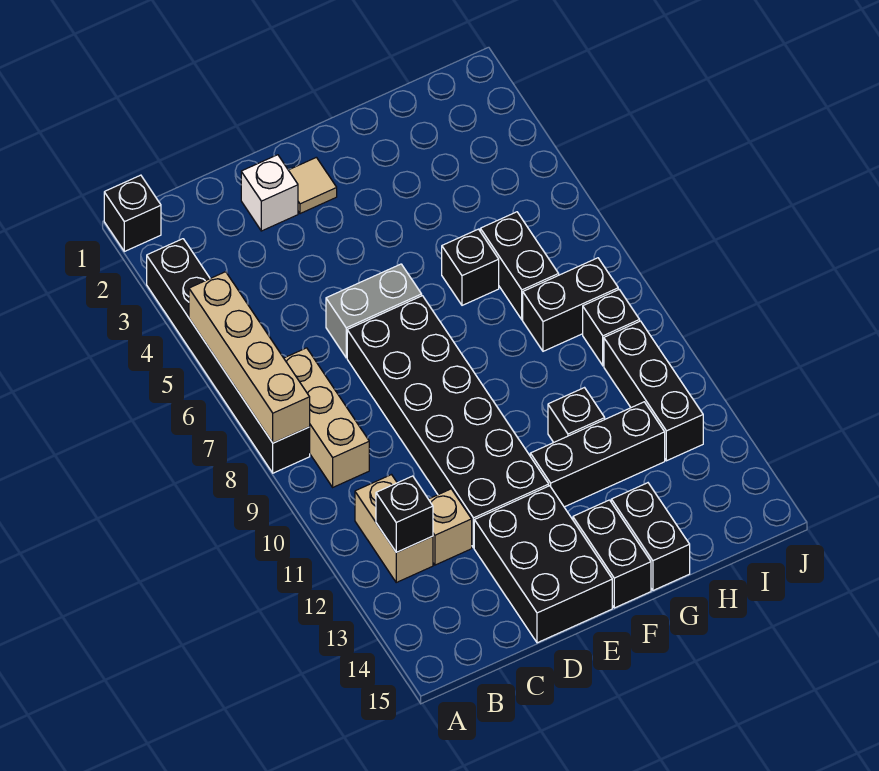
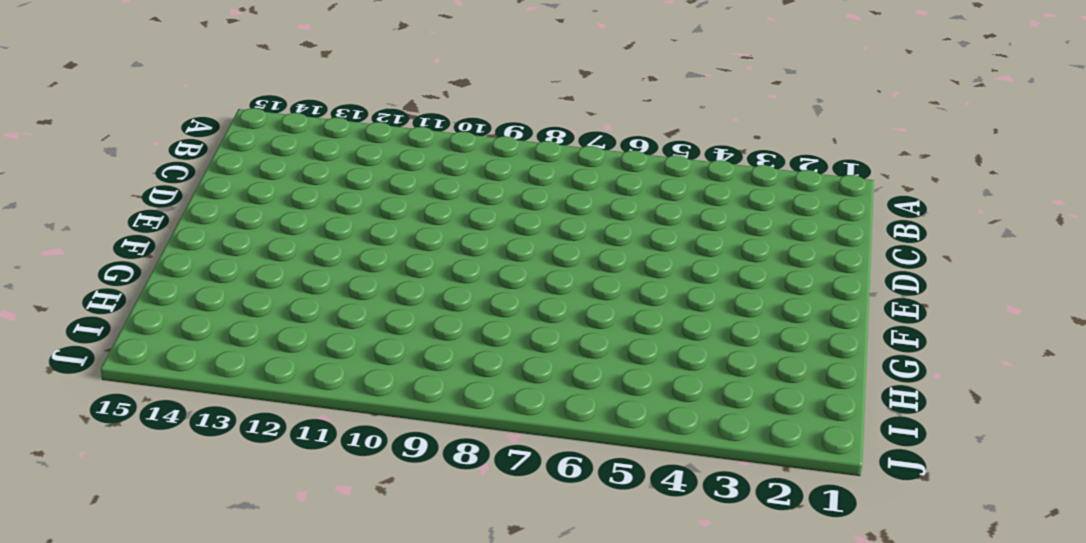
none -> black brick A1 level 1
none -> black brick A3:A8 level 1
none -> tan brick B7:B9 level 1

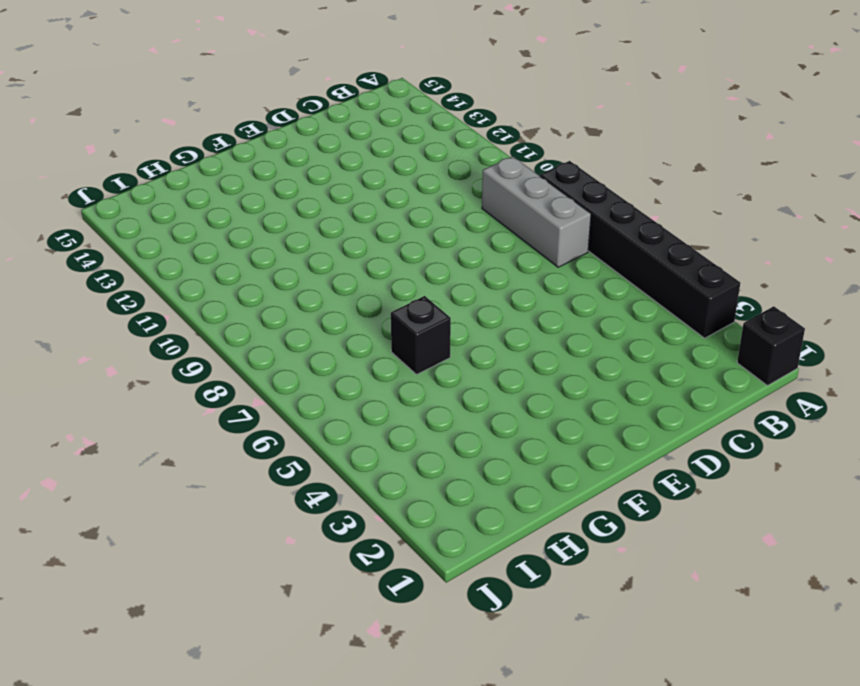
grey brick B7:B9 level 1 -> tan brick B7:B9 level 1
none -> tan brick B11:B12 level 1
none -> tan brick C12 level 1
none -> white brick D2 level 1

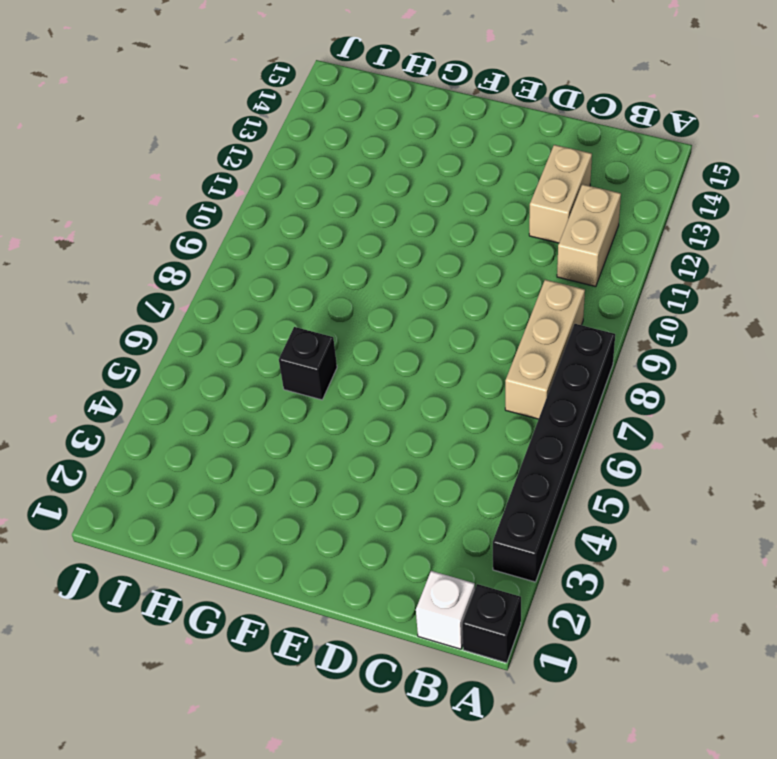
white brick B1 level 1 -> white brick D2 level 1
tan brick C12:C13 level 1 -> tan brick C12 level 1
none -> grey brick D6:E6 level 1
none -> black brick D7:E12 level 1
none -> black brick D13:E15 level 1

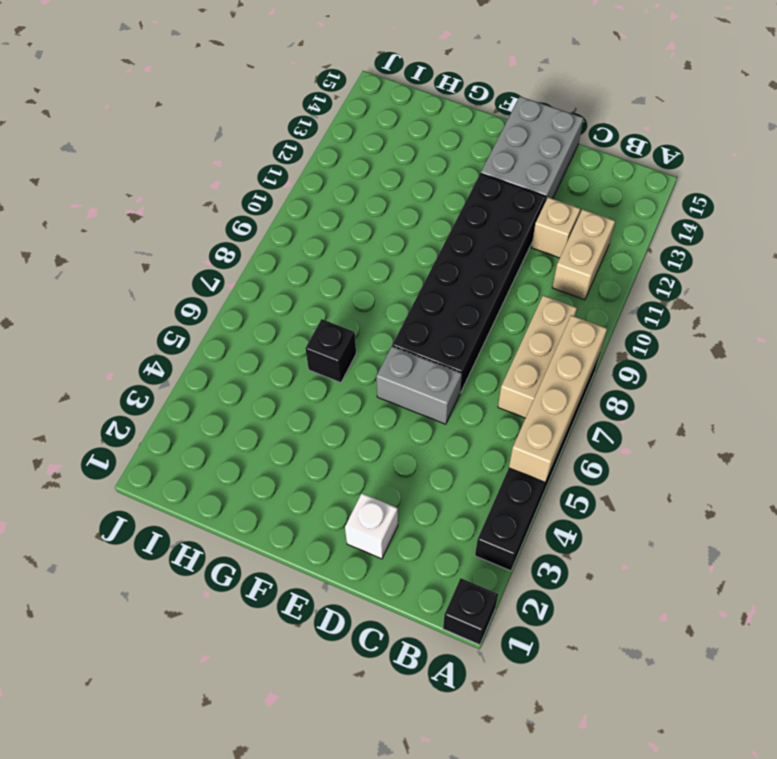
grey brick D13:E15 level 1 -> black brick D13:E15 level 1
none -> tan tile E2 level 1
none -> black brick F12:H12 level 1
none -> black brick F14:F15 level 1

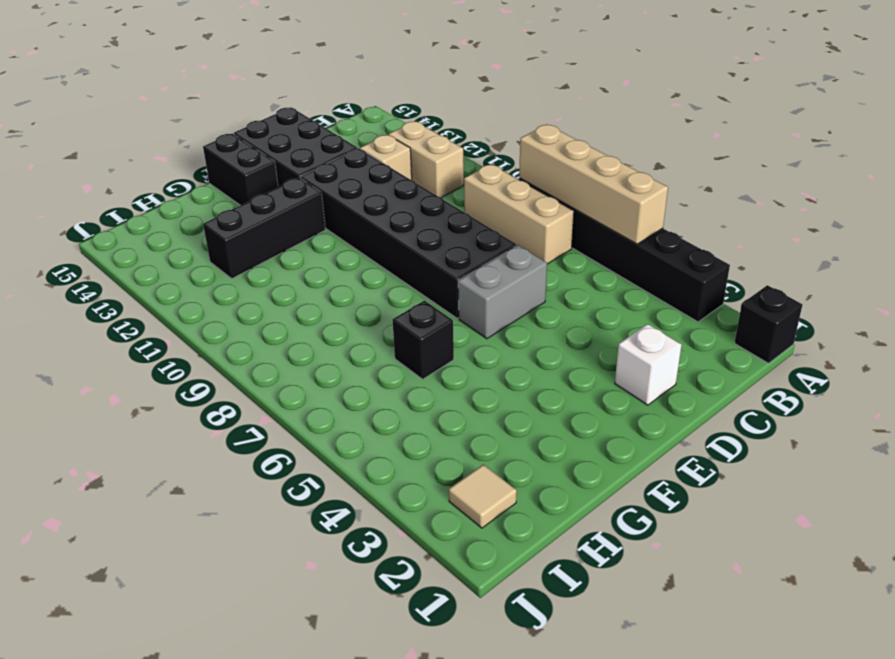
tan tile I2 level 1 -> tan tile E2 level 1
none -> black brick G11 level 1
none -> black brick G14:G15 level 1
none -> black brick H6:H7 level 1

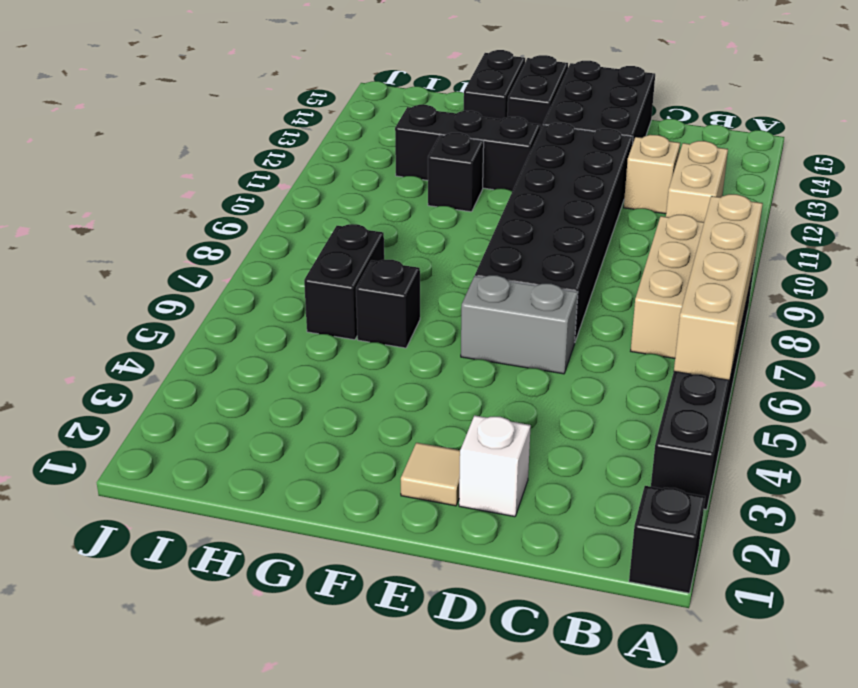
none -> black brick H8:I8 level 1
none -> black brick I9 level 1
none -> black brick I10:I12 level 1

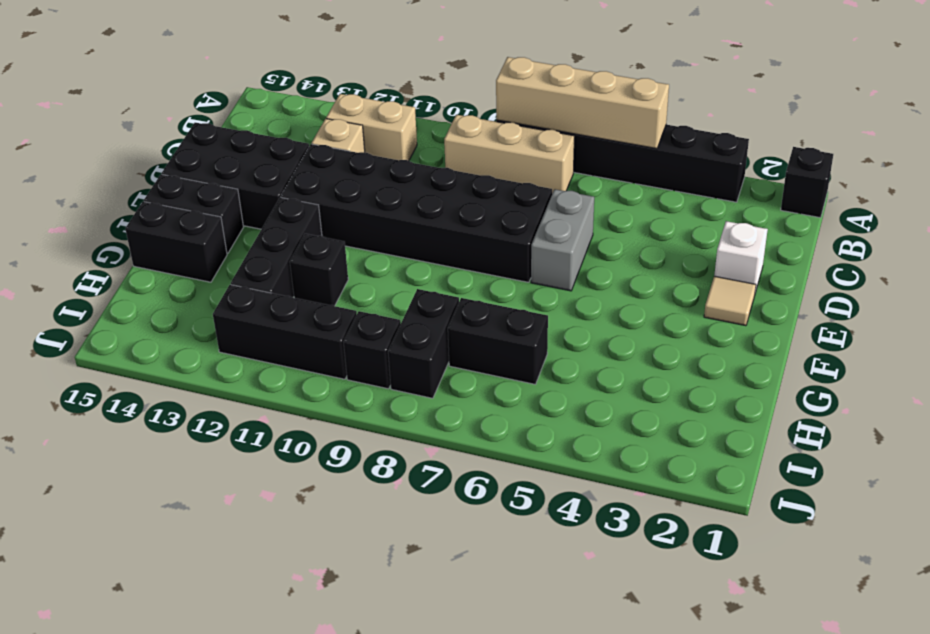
none -> black brick G6 level 1
none -> black brick B12 level 2

